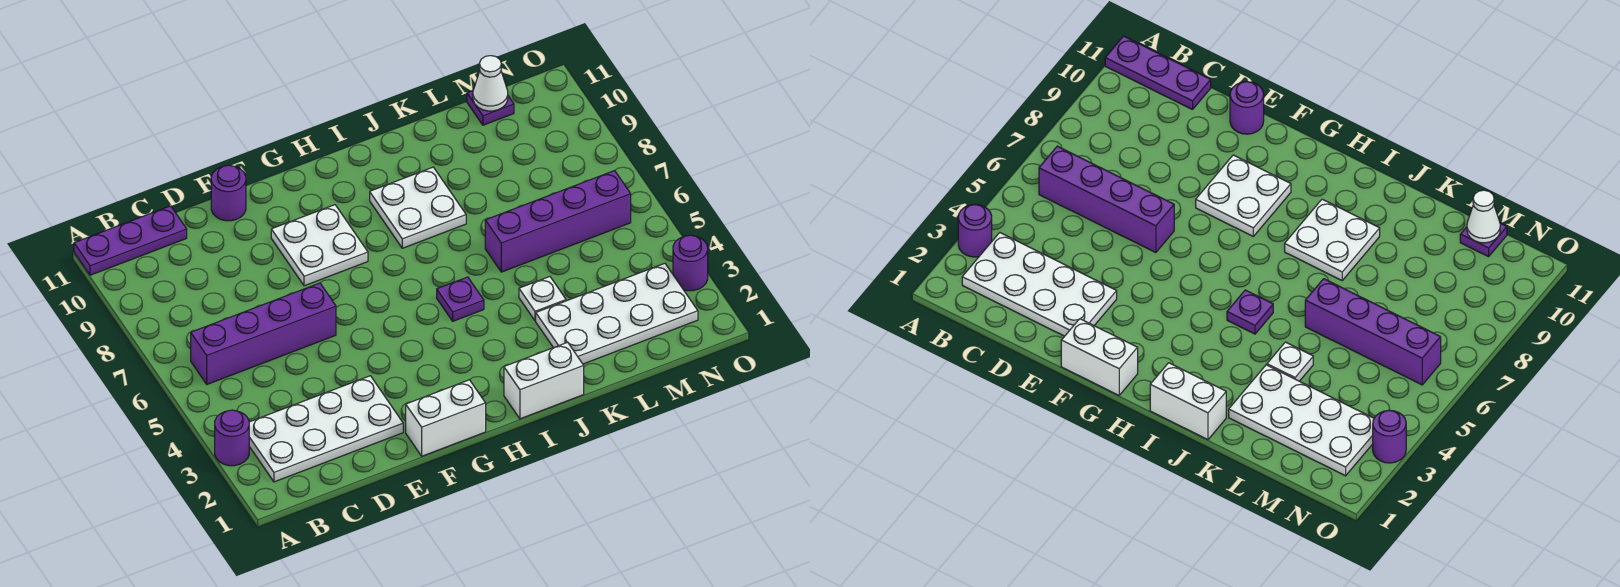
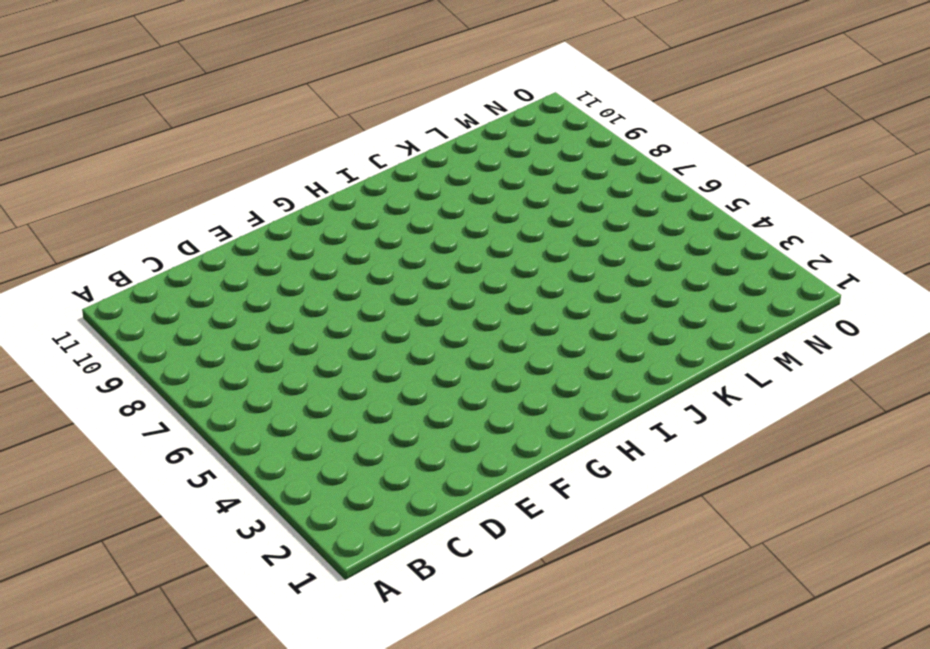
none -> purple round brick A3 level 1
none -> purple plate A11:C11 level 1
none -> white plate B2:E3 level 1

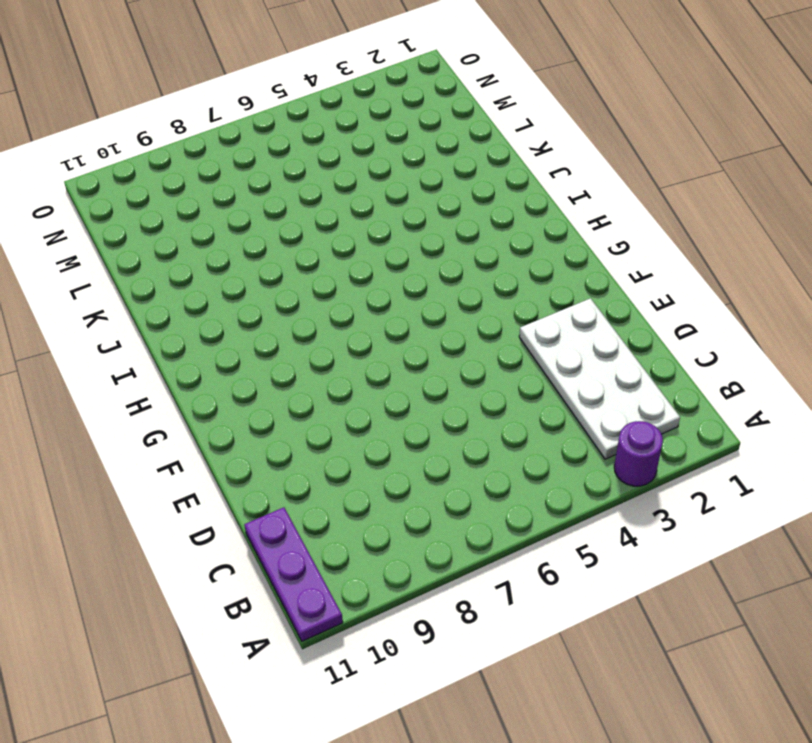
none -> purple brick B6:E6 level 1
none -> purple round brick E11 level 1
none -> white brick F1:G1 level 1

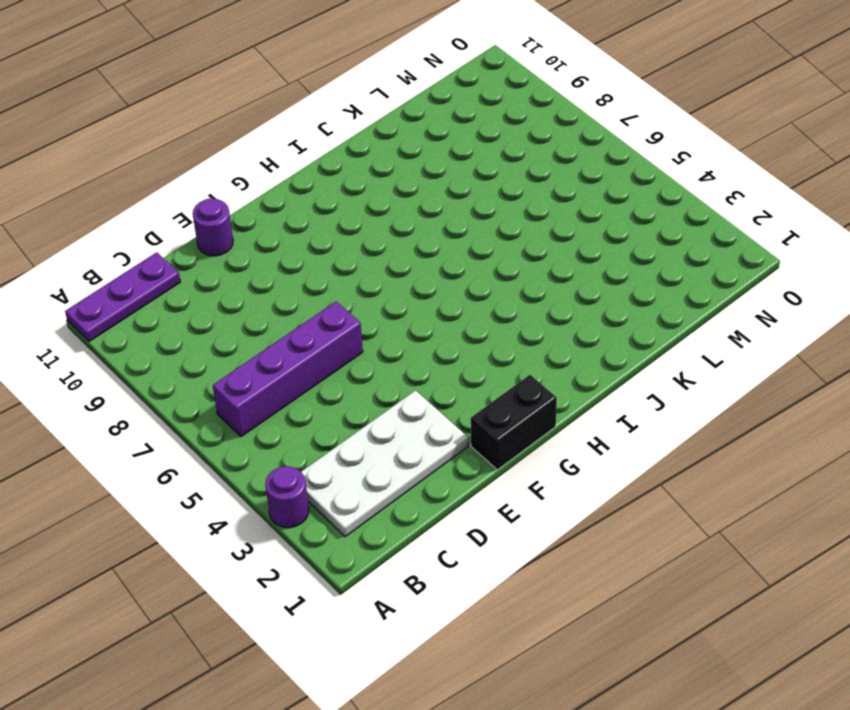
black brick F1:G1 level 1 -> white brick F1:G1 level 1
none -> white plate F8:G9 level 1
none -> white brick I1:J1 level 1
none -> purple plate I5 level 1

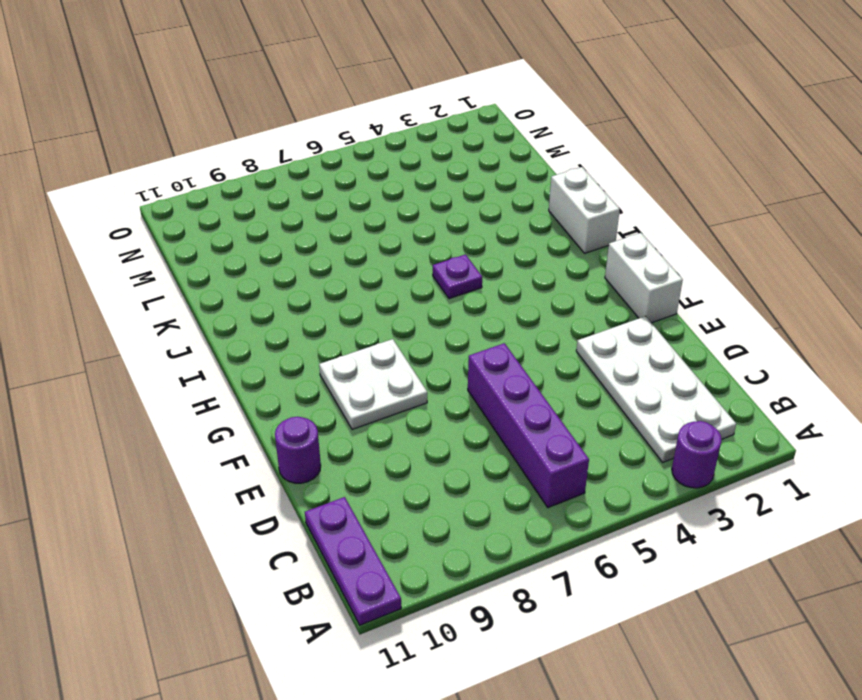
none -> white plate I8:J9 level 1
none -> white plate K2:N3 level 1
none -> white plate K4 level 1

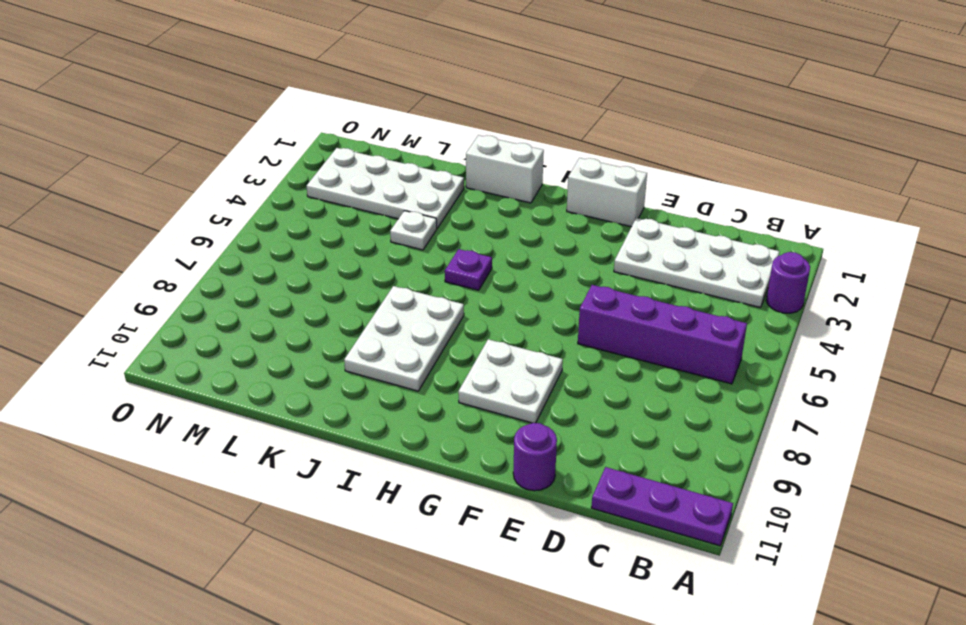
white plate I7:J9 level 1 -> white plate I8:J9 level 1
none -> purple brick K6:N6 level 1
none -> purple plate M11 level 1
none -> purple round brick O3 level 1

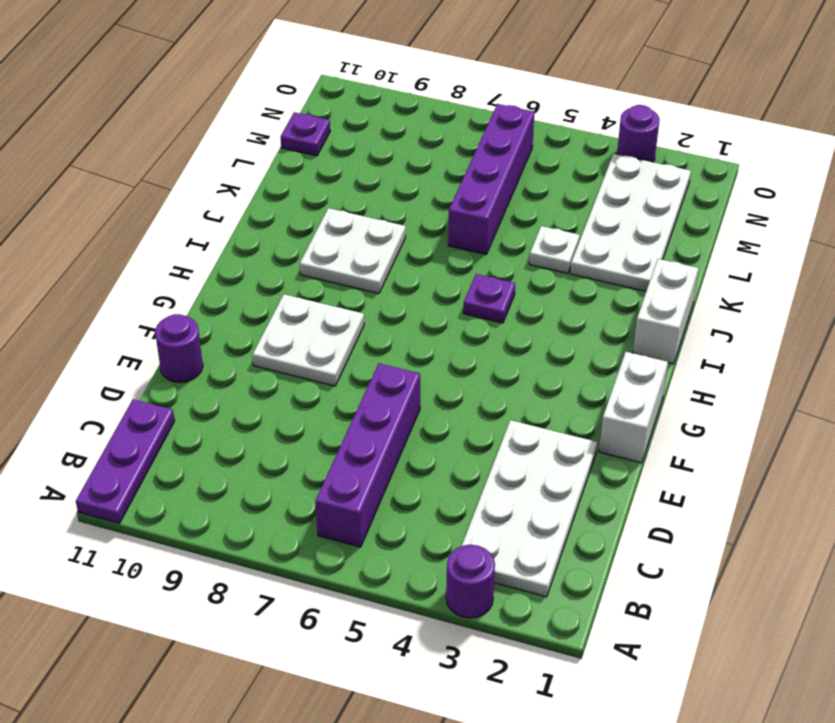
none -> white cone M11 level 2

